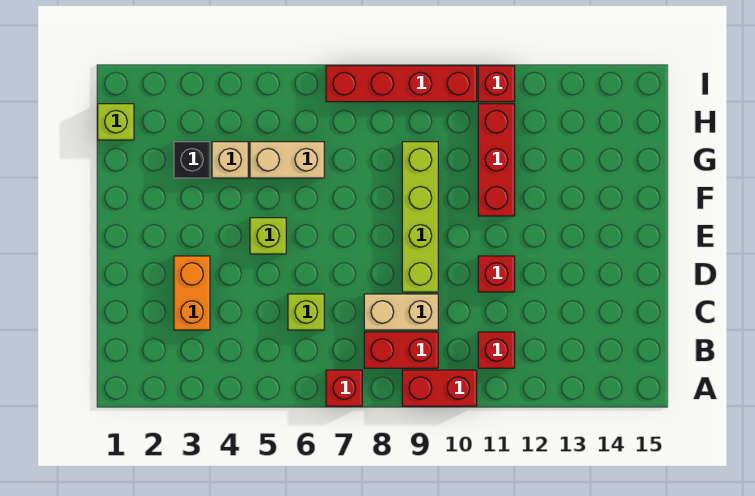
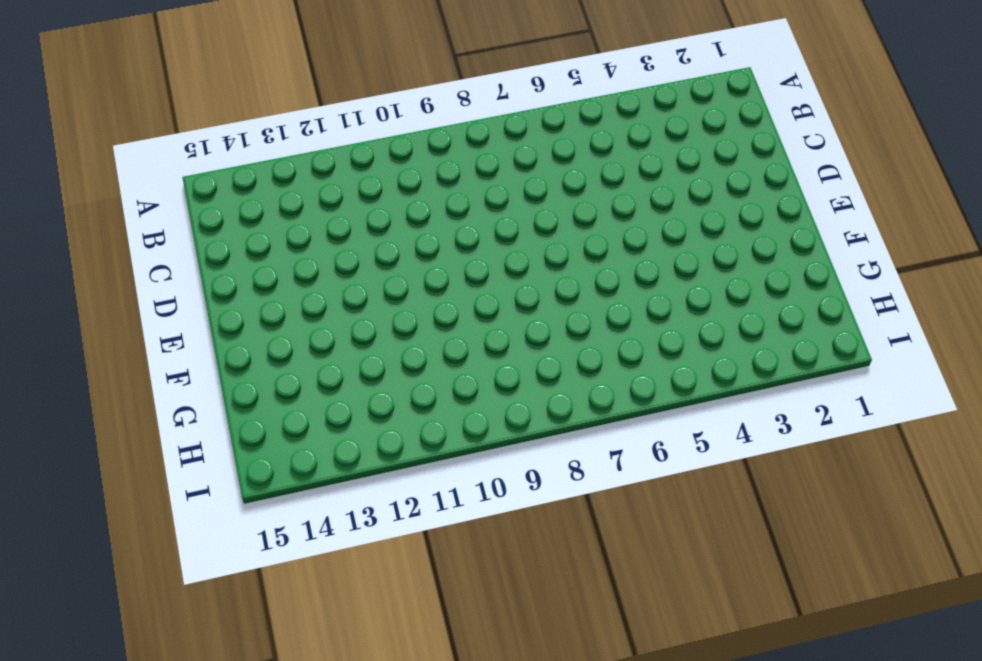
none -> red brick A7 level 1
none -> red brick A9:A10 level 1
none -> red brick B8:B9 level 1

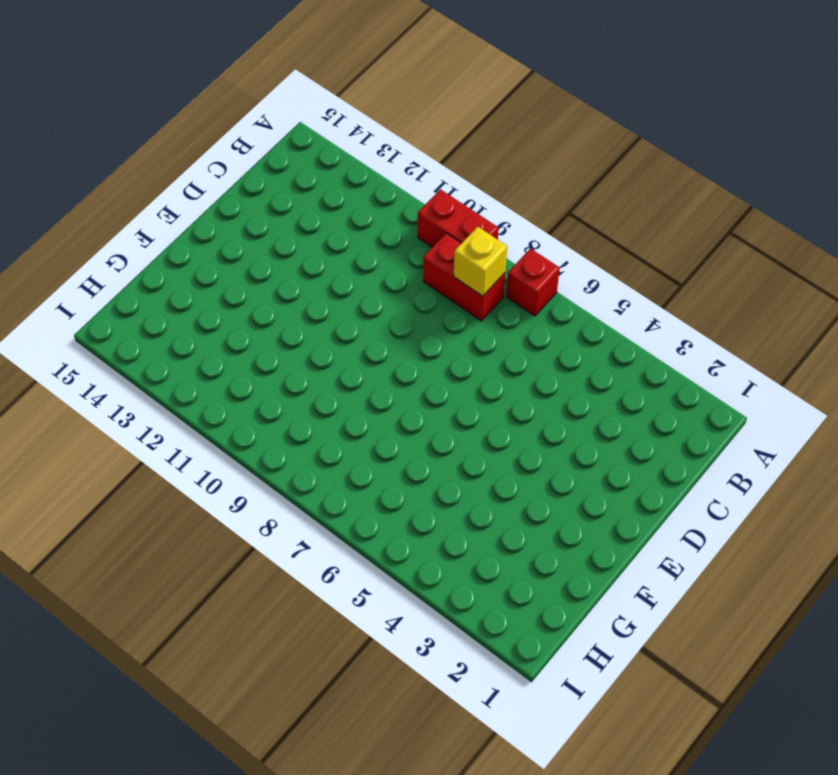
yellow brick B8 level 2 -> none
none -> red brick B11 level 1
none -> orange brick C3:D3 level 1
none -> lime brick C6 level 1

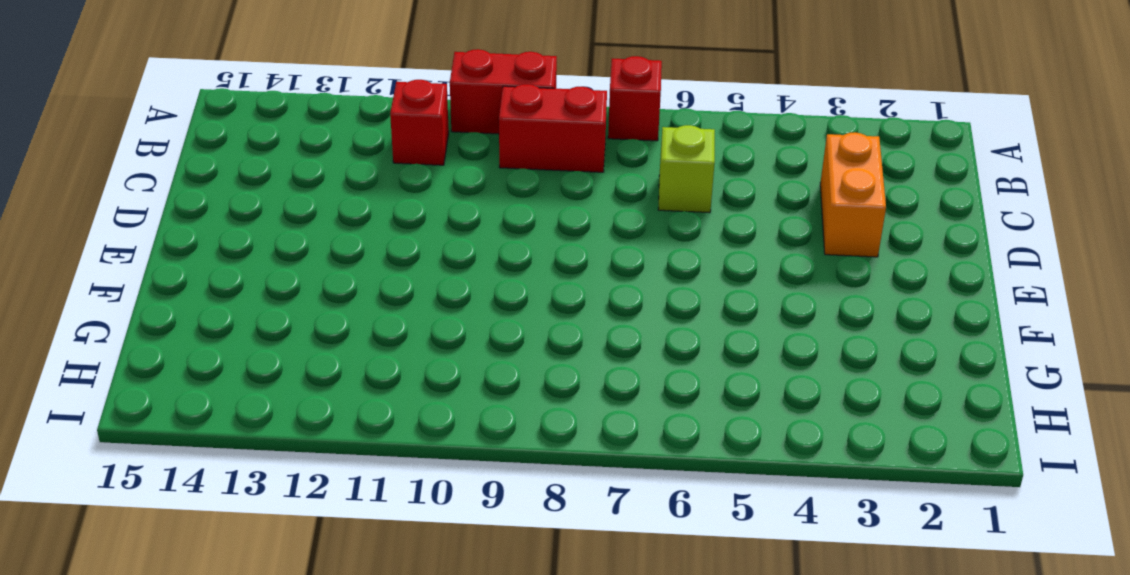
none -> tan brick C8:C9 level 1
none -> lime brick D9:G9 level 1
none -> red brick D11 level 1

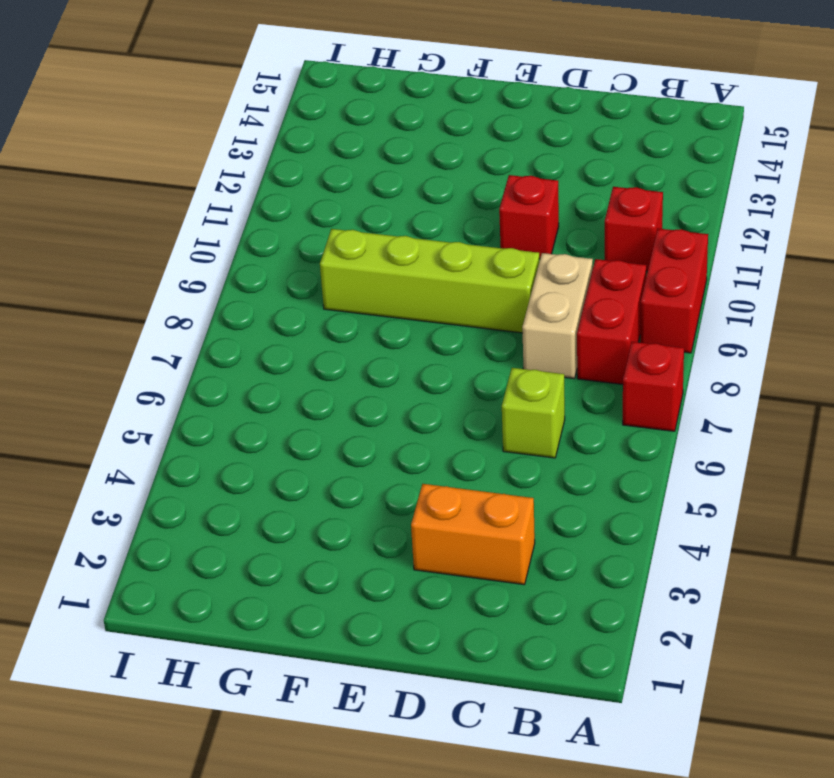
none -> lime brick E5 level 1
none -> red brick F11:H11 level 1
none -> black brick G3 level 1

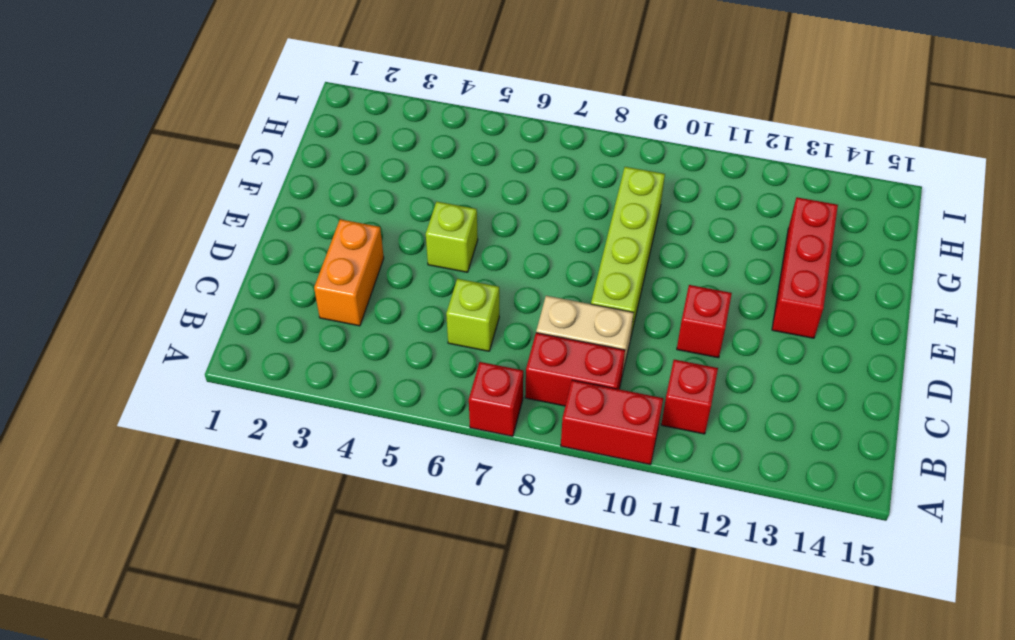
red brick E13:G13 level 1 -> red brick F11:H11 level 1
none -> black brick G3 level 1
none -> tan brick G4 level 1
none -> tan brick G5:G6 level 1

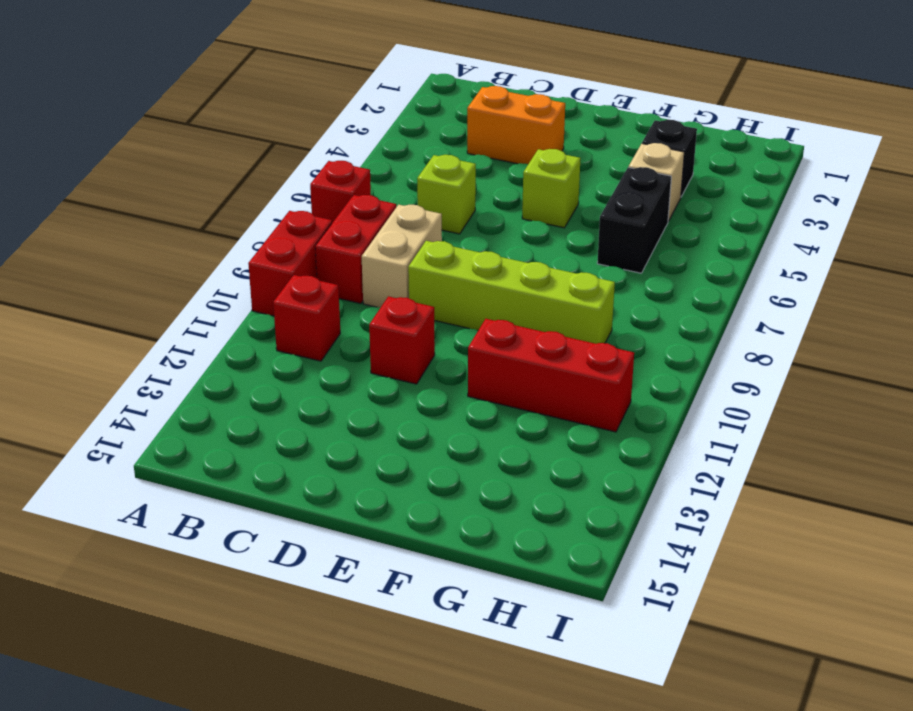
black brick G5:G6 level 1 -> tan brick G5:G6 level 1
none -> lime brick H1 level 1
none -> red brick I7:I10 level 1
none -> red brick I11 level 1

